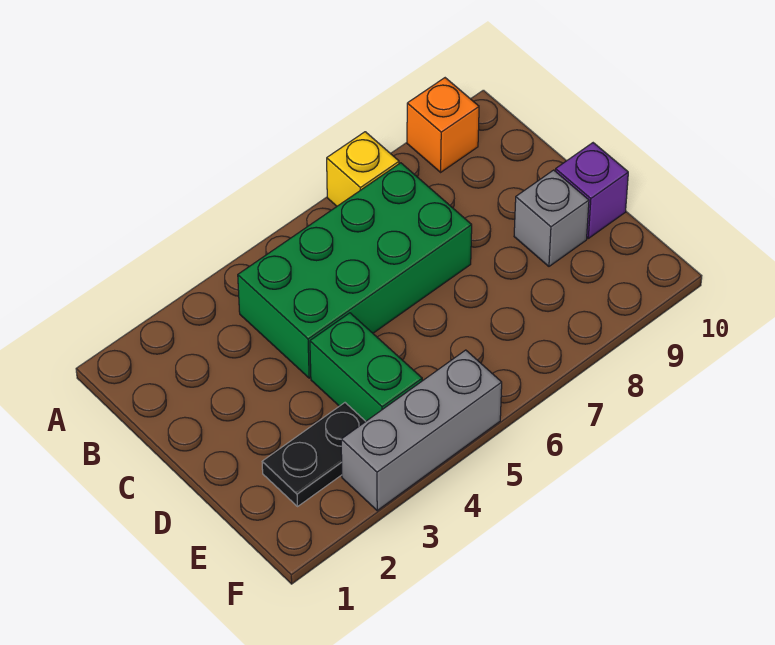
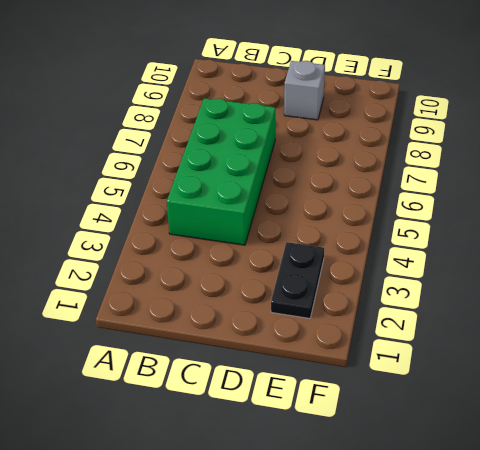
none -> yellow brick A7 level 1
none -> orange brick A9 level 1

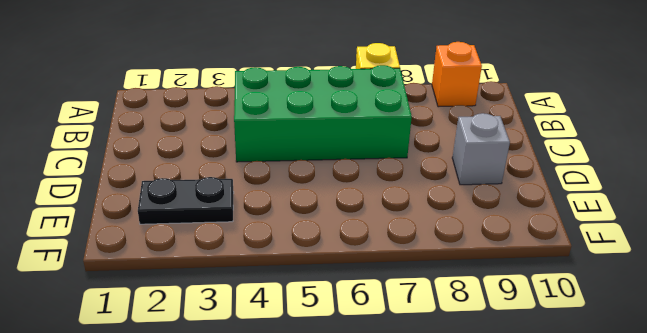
none -> green brick D4:E4 level 1
none -> purple brick D10 level 1

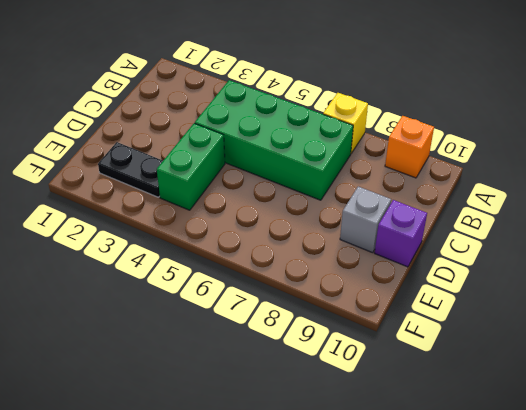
none -> grey brick F3:F5 level 1

